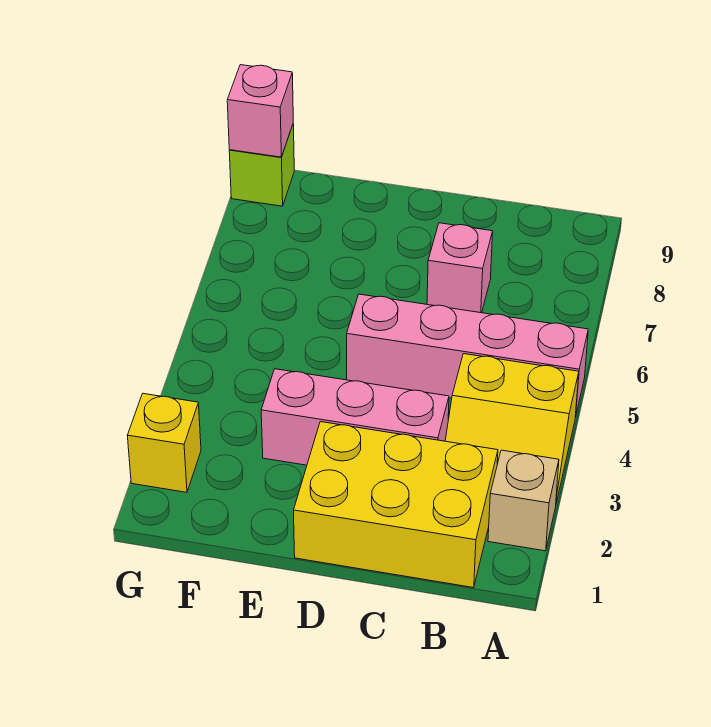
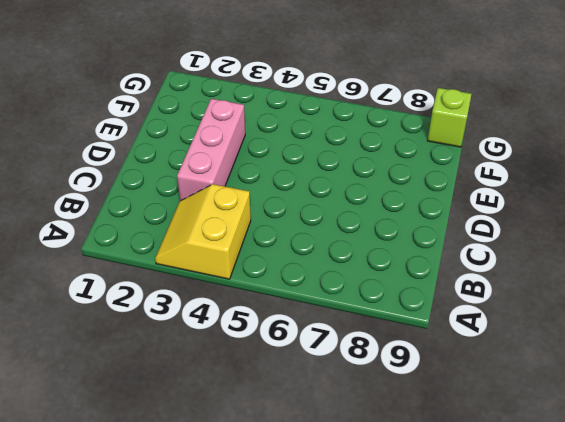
none -> tan brick A2 level 1
none -> pink brick A5:D5 level 1

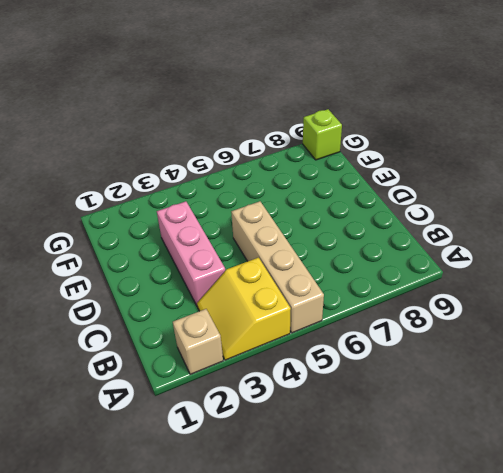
tan brick A5:D5 level 1 -> pink brick A5:D5 level 1
none -> yellow brick B1:D2 level 1
none -> pink brick C7 level 1

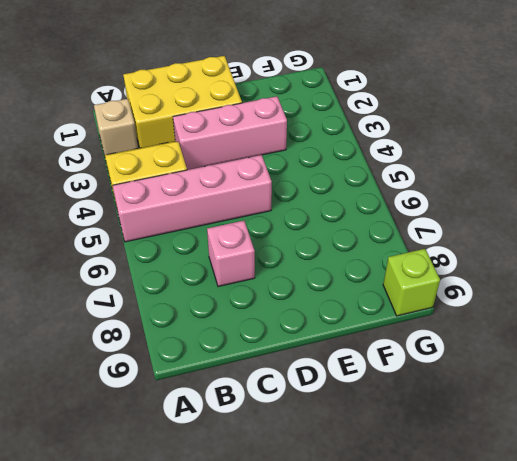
none -> yellow brick G2 level 1
none -> pink brick G9 level 2

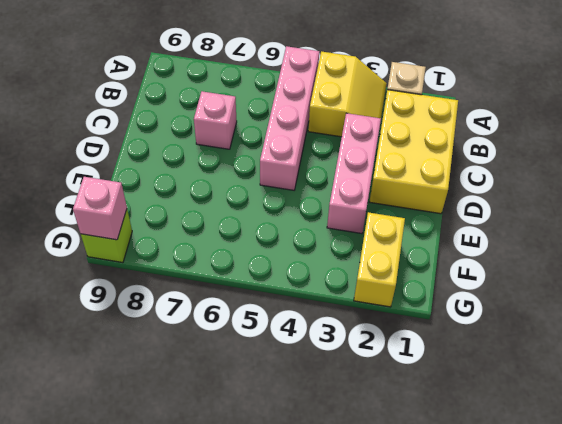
yellow brick F2:G2 level 1 -> yellow brick G2 level 1

